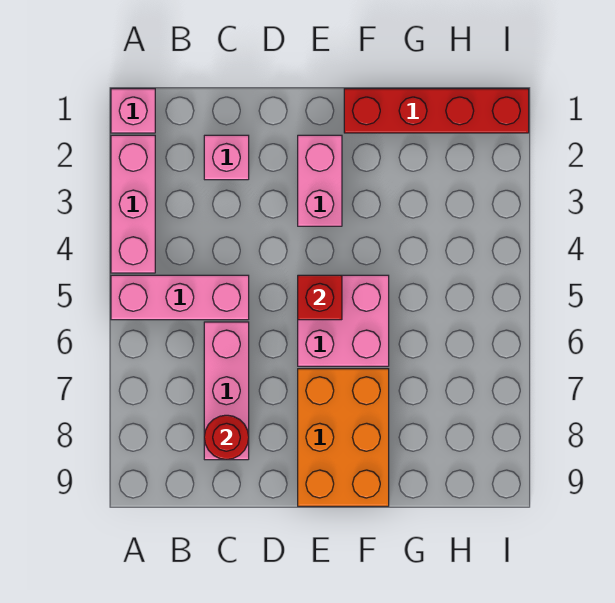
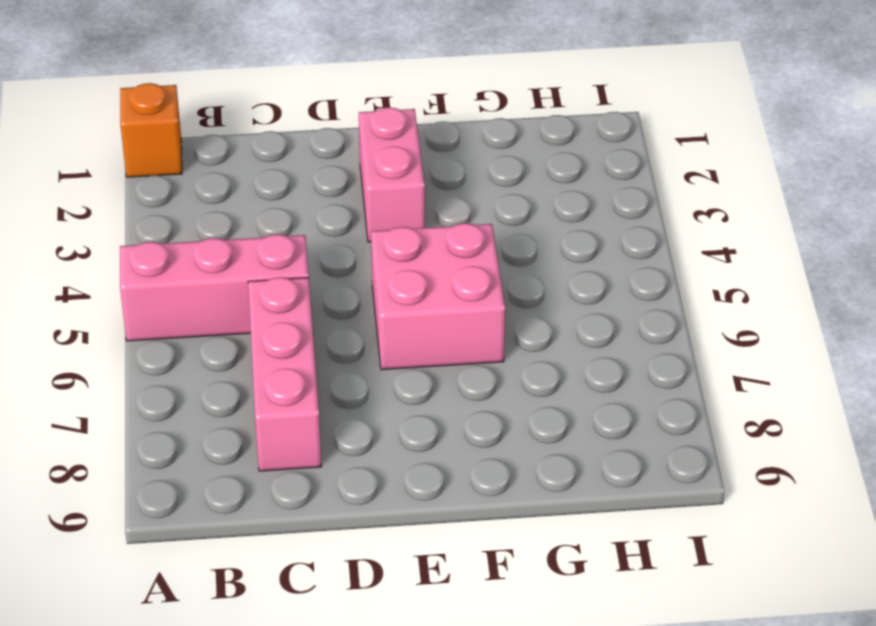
orange brick A1 level 1 -> pink brick A1 level 1
none -> pink brick A2:A4 level 1
none -> pink brick C2 level 1

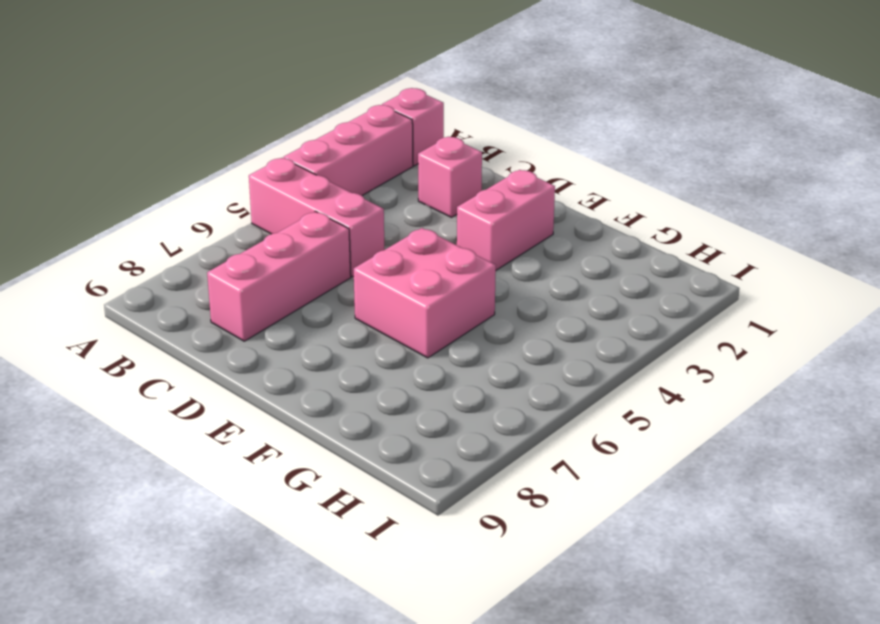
none -> orange brick E7:F9 level 1
none -> red brick F1:I1 level 1

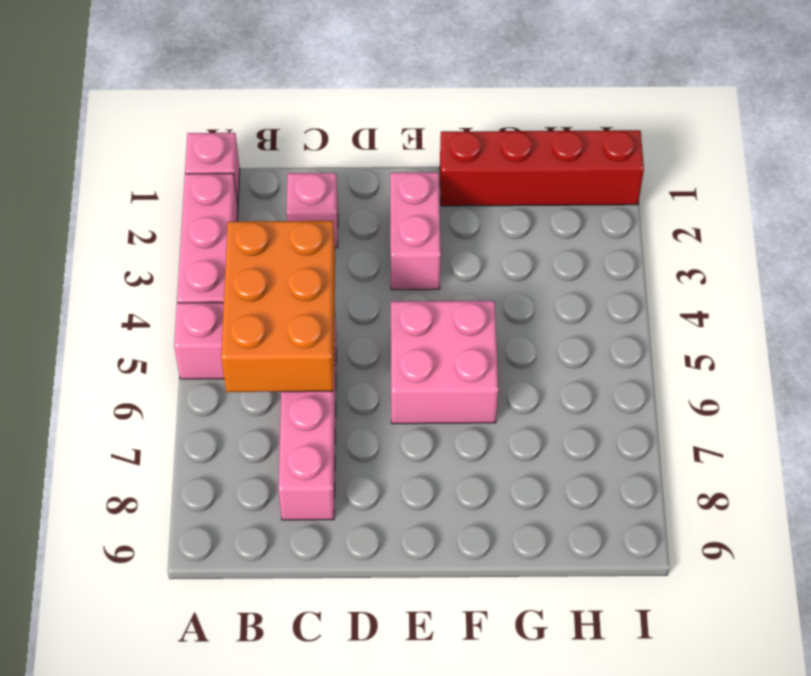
orange brick B4:C6 level 2 -> orange brick E7:F9 level 1
none -> red round brick C8 level 2
none -> red brick E5 level 2

